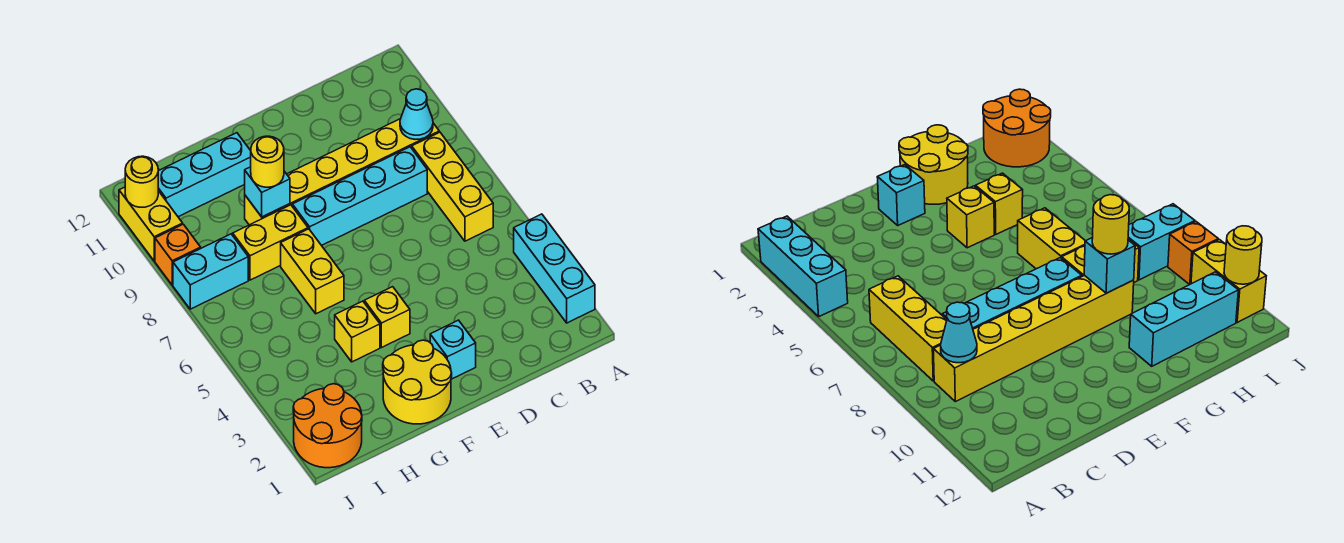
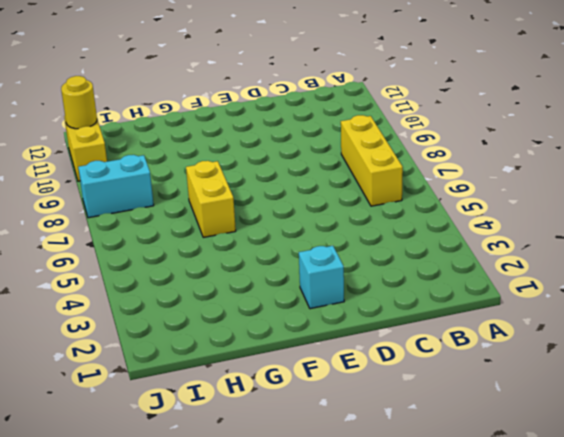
none -> cyan brick A2:A4 level 1
none -> yellow brick B9:G9 level 1
none -> cyan brick C8:F8 level 1

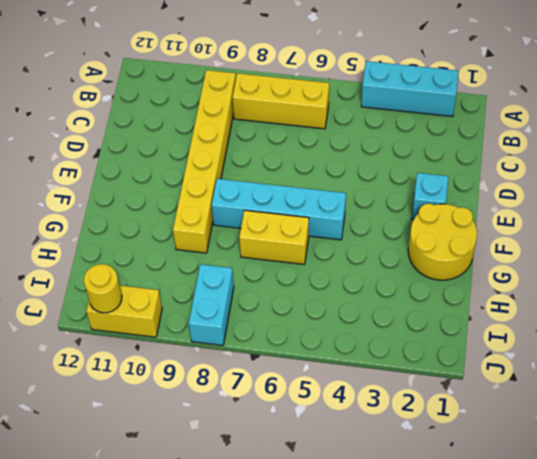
cyan brick F5:F8 level 1 -> cyan brick C8:F8 level 1
none -> yellow brick F4 level 1
none -> yellow brick G4 level 1
none -> yellow brick G8:H8 level 1

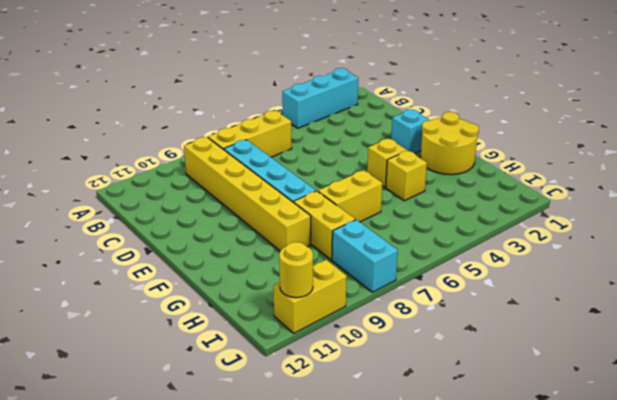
none -> cyan brick G11:I11 level 1
none -> orange round brick I1:J2 level 1
none -> orange brick J9 level 1

